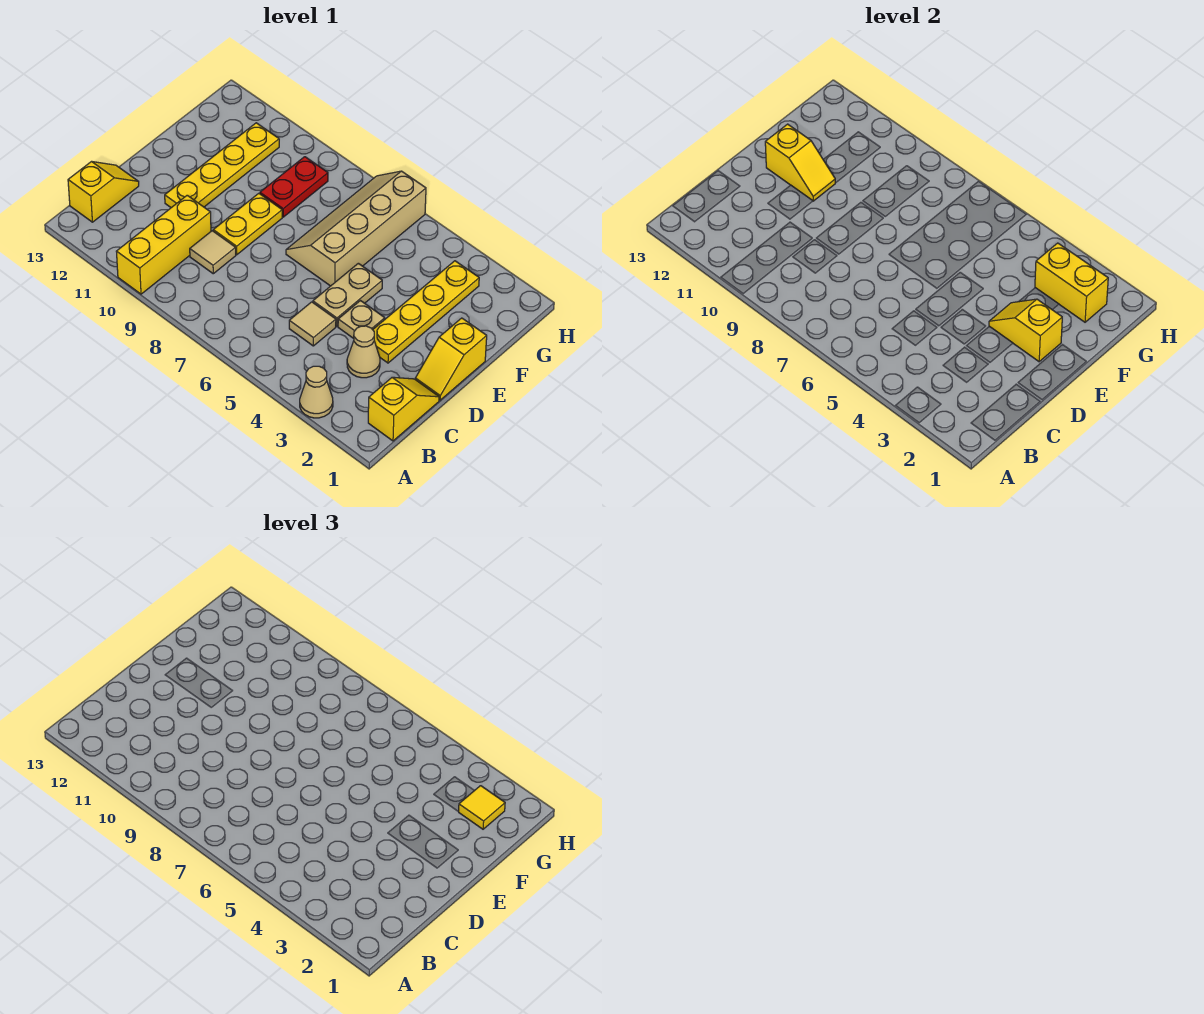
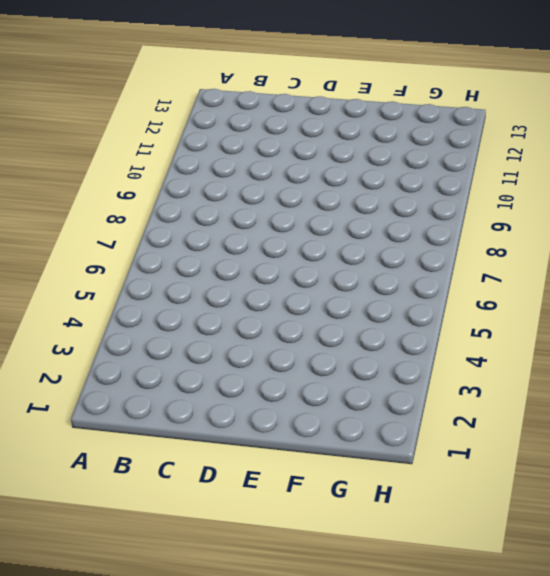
none -> tan cone A3 level 1
none -> yellow brick A10:C10 level 1
none -> yellow slope B1:C1 level 1 top B

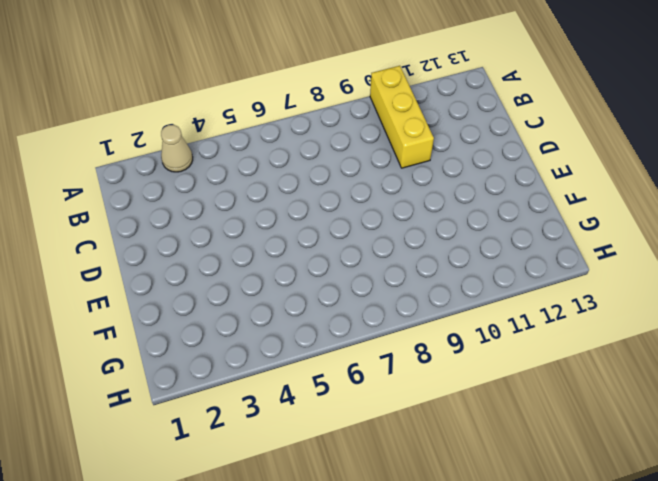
none -> yellow slope B1:C1 level 1 top B
none -> yellow slope B13:C13 level 1 top B
none -> tan cone C3 level 1

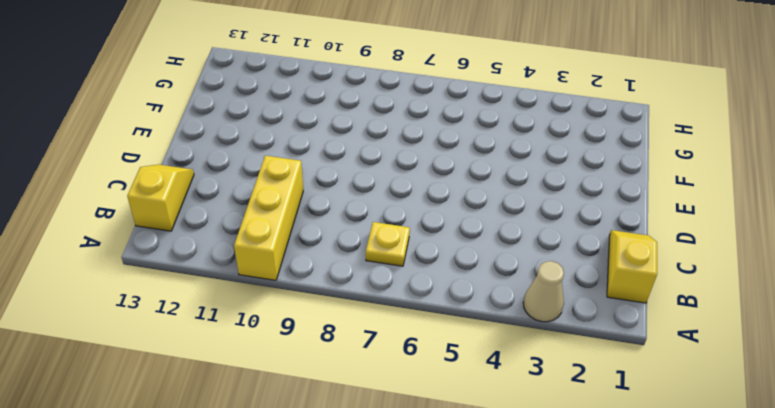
yellow plate B7 level 1 -> none
none -> tan cone C3 level 1
none -> tan tile C5 level 1
none -> tan tile C9 level 1

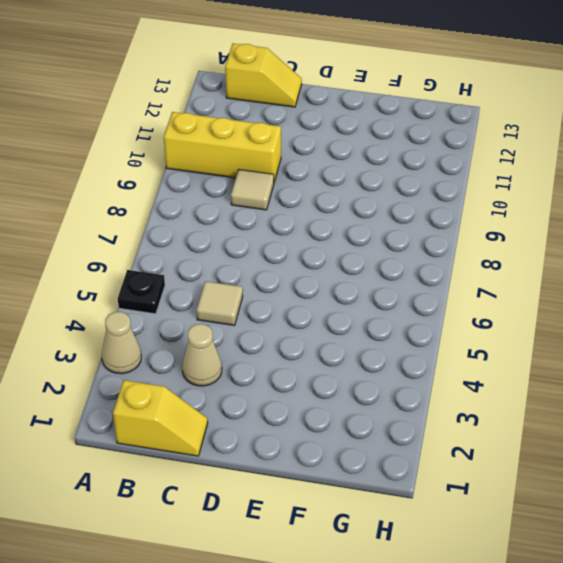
black plate A5 level 1 -> none
none -> yellow slope D1:E1 level 1 top E
none -> yellow plate D3:G3 level 1
none -> tan plate D4 level 1

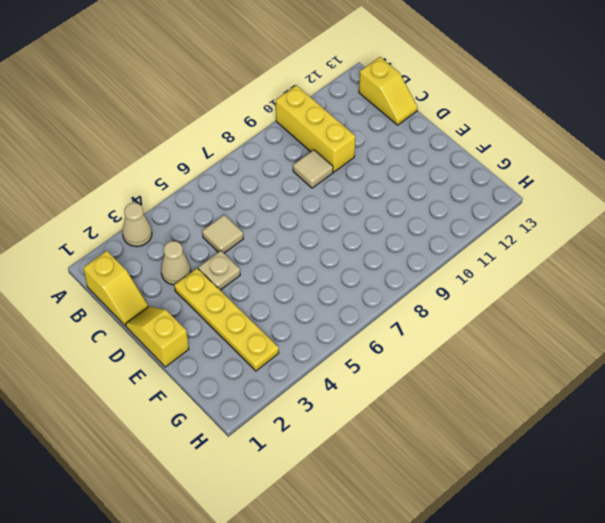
none -> tan plate D5:E5 level 1
none -> yellow plate D9:E9 level 1
none -> yellow plate D11:G11 level 1

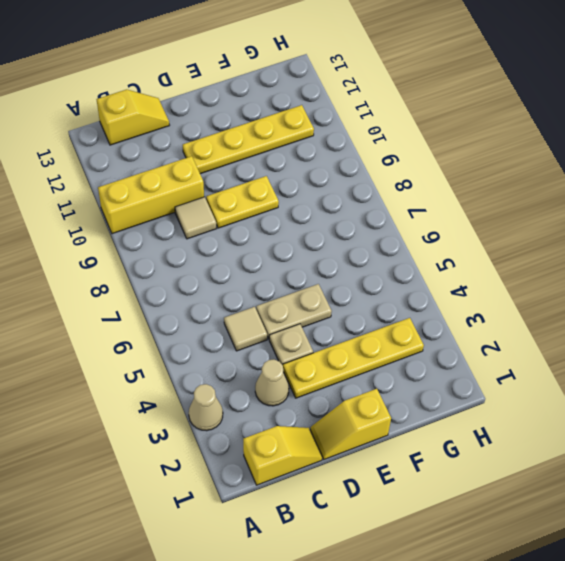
none -> tan slope E6:H7 level 1 top 6
none -> red plate F9:G9 level 1
none -> yellow slope E2:E3 level 2 top 2

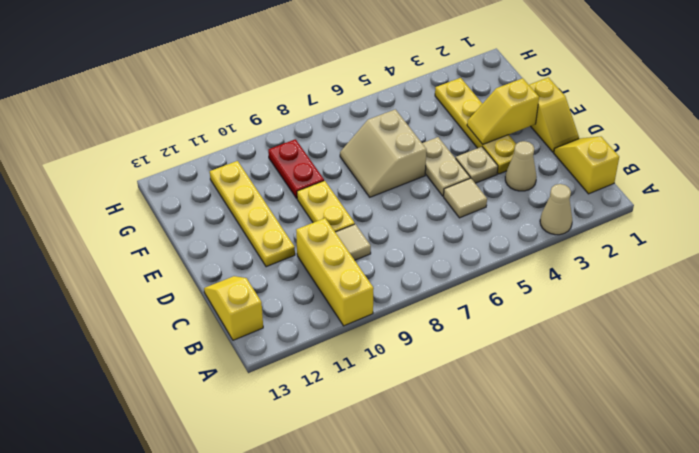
tan slope E6:F7 level 1 top 6 -> tan slope E6:H7 level 1 top 6
none -> yellow slope E11:E12 level 2 top 12
none -> yellow brick G2:G3 level 2
none -> yellow tile G2 level 3

